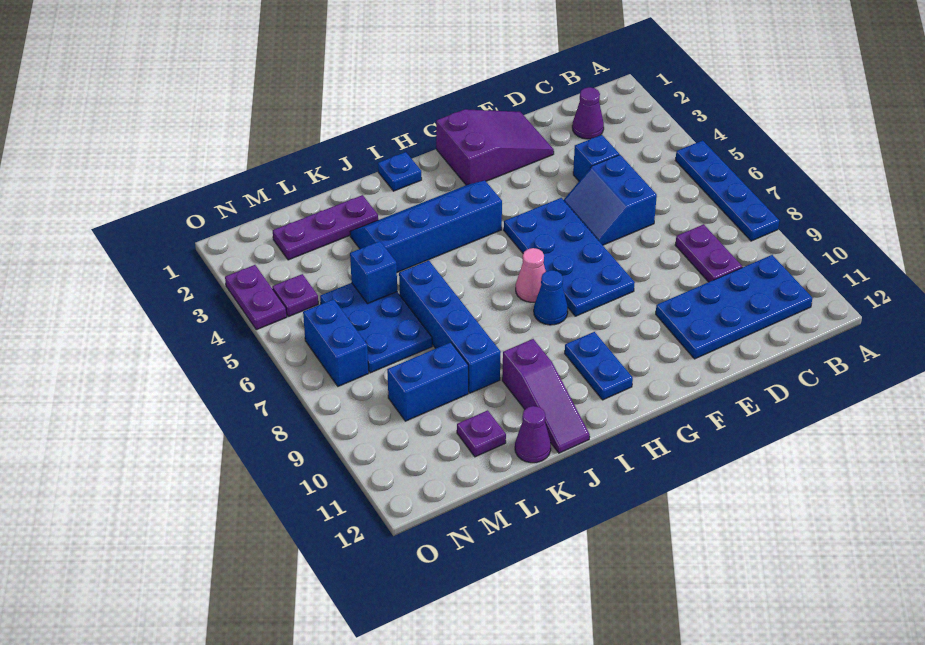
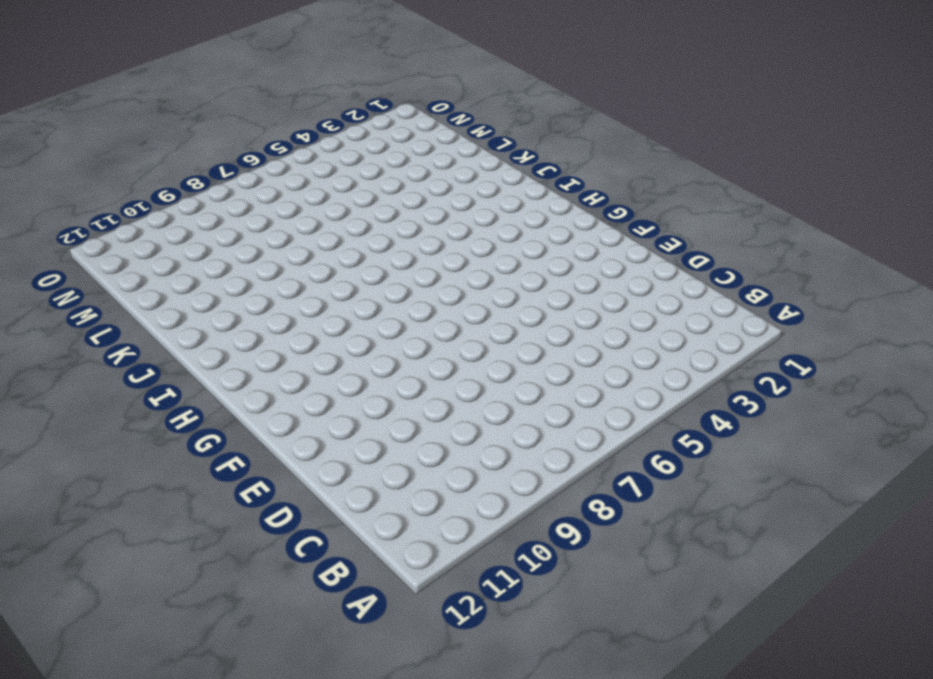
none -> blue plate A5:A8 level 1
none -> blue plate B10:E11 level 1
none -> purple cone C2 level 1

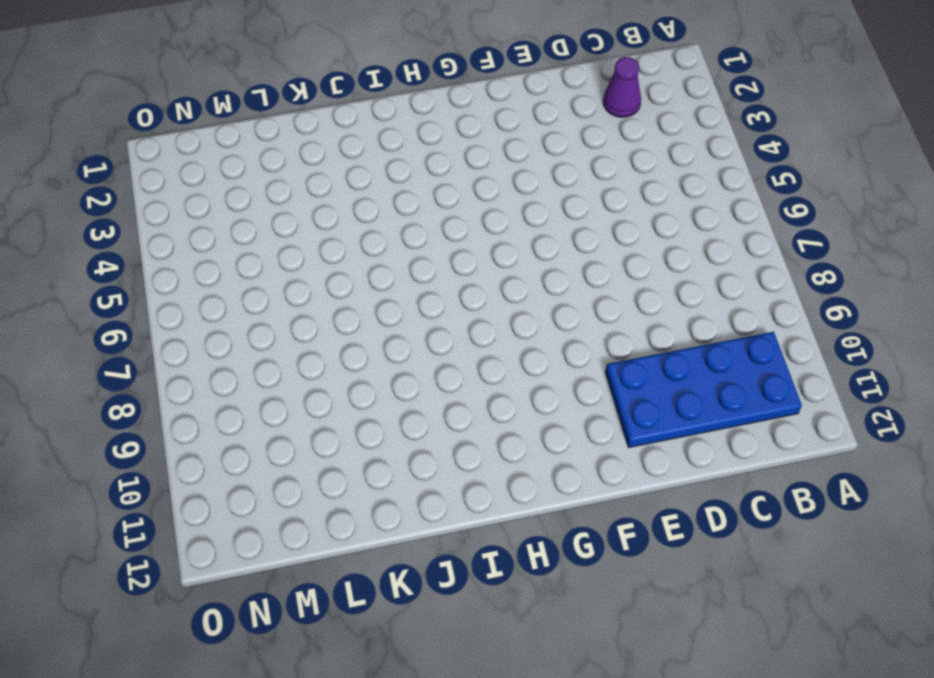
none -> blue plate A5:A8 level 1
none -> purple plate C8:C9 level 1
none -> blue brick D4 level 1

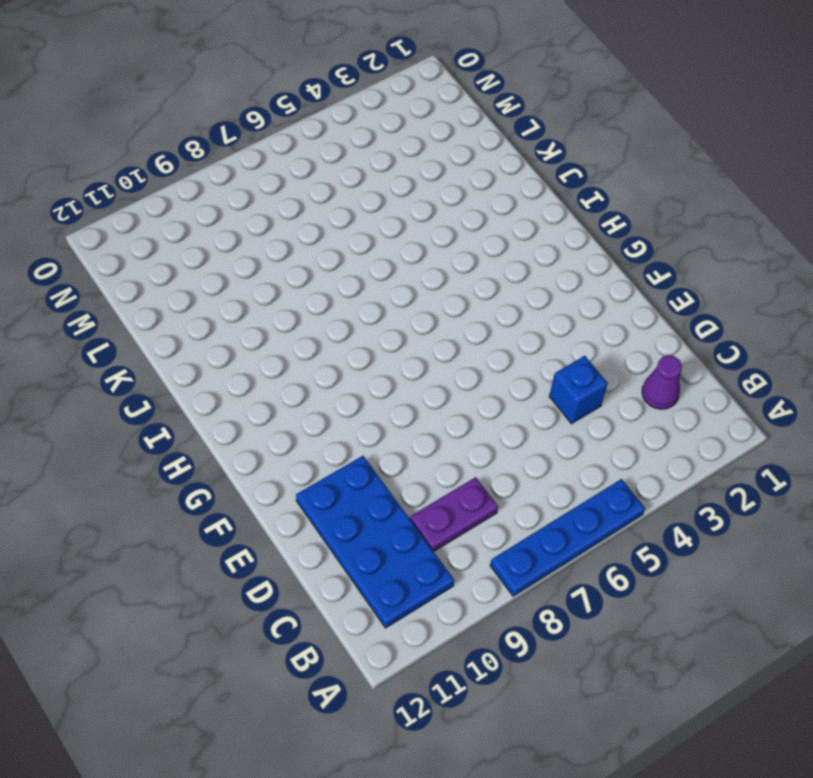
none -> blue slope D5:E6 level 1 top D
none -> purple slope E1:G2 level 1 top G
none -> blue plate F5:G8 level 1

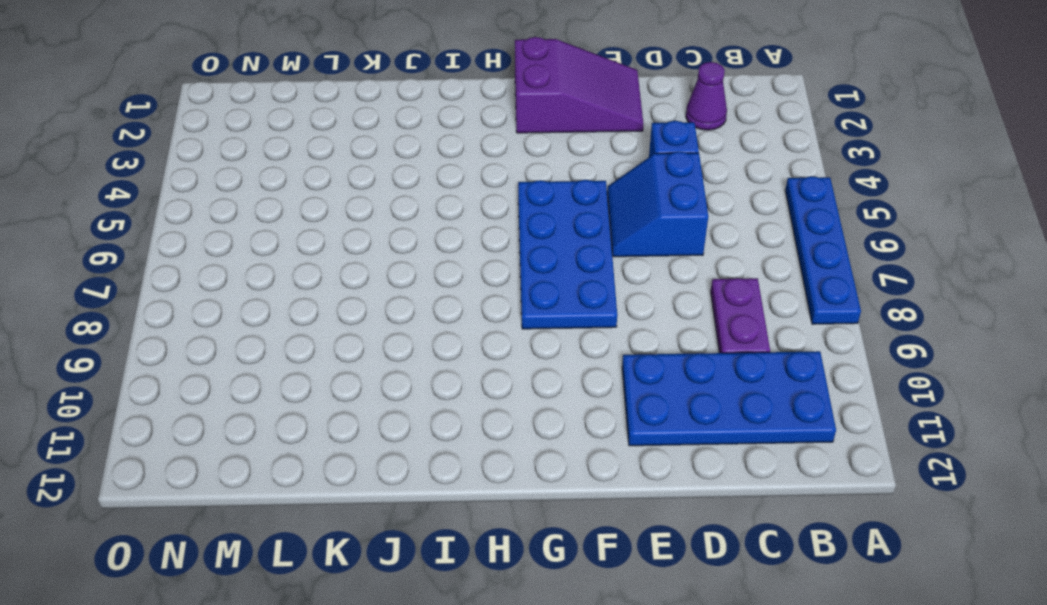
none -> blue slope H3:K4 level 1 top 4
none -> pink cone H7 level 1
none -> blue cone H8 level 1

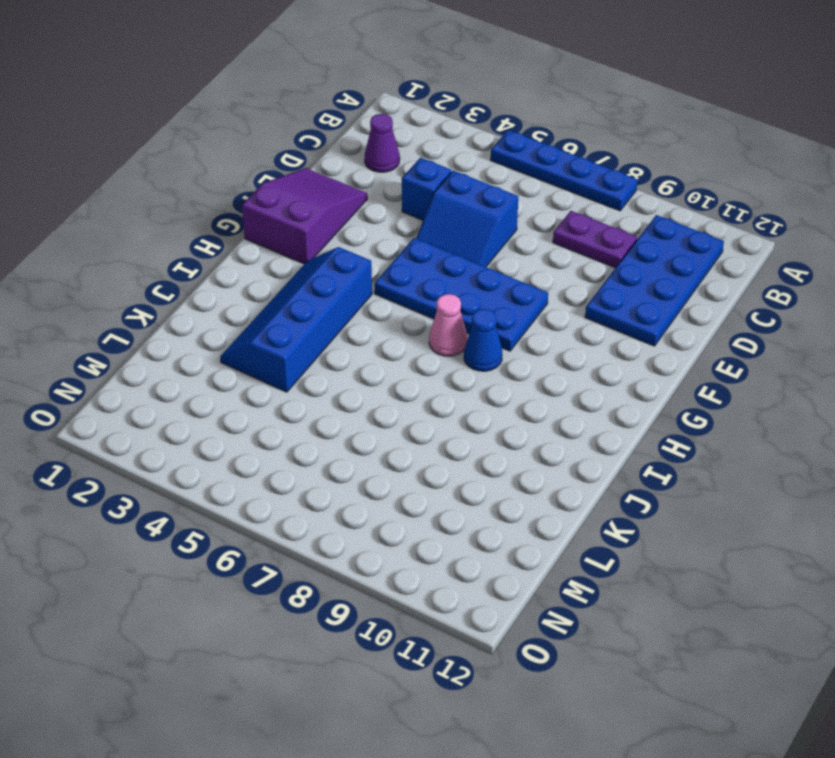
none -> blue plate H10:H11 level 1
none -> blue plate I1 level 1
none -> purple slope J10:J12 level 1 top 10

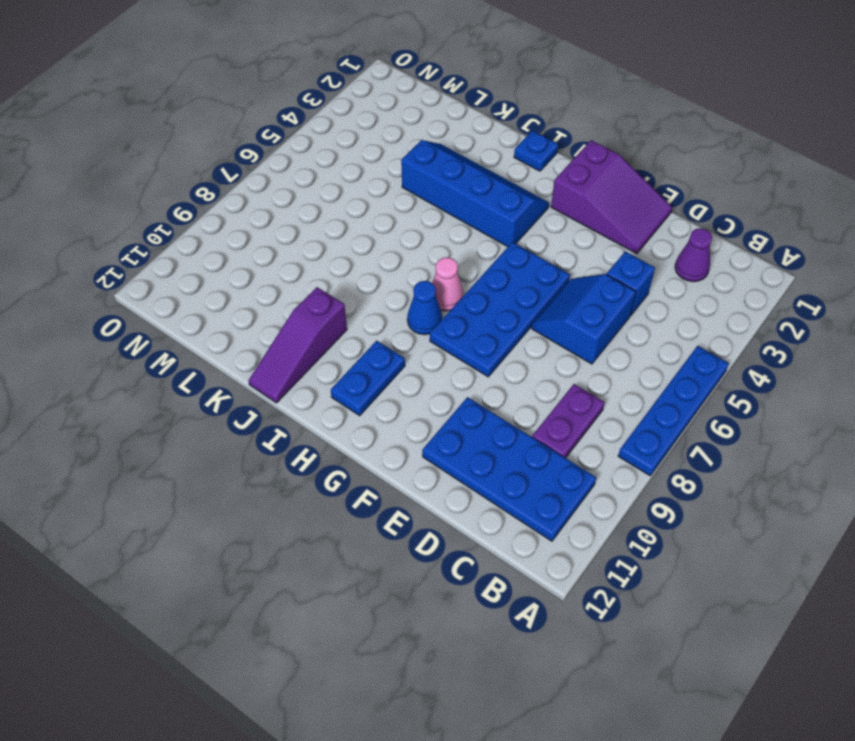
none -> purple plate K2:M2 level 1
none -> blue brick K6:K9 level 1
none -> purple cone K12 level 1

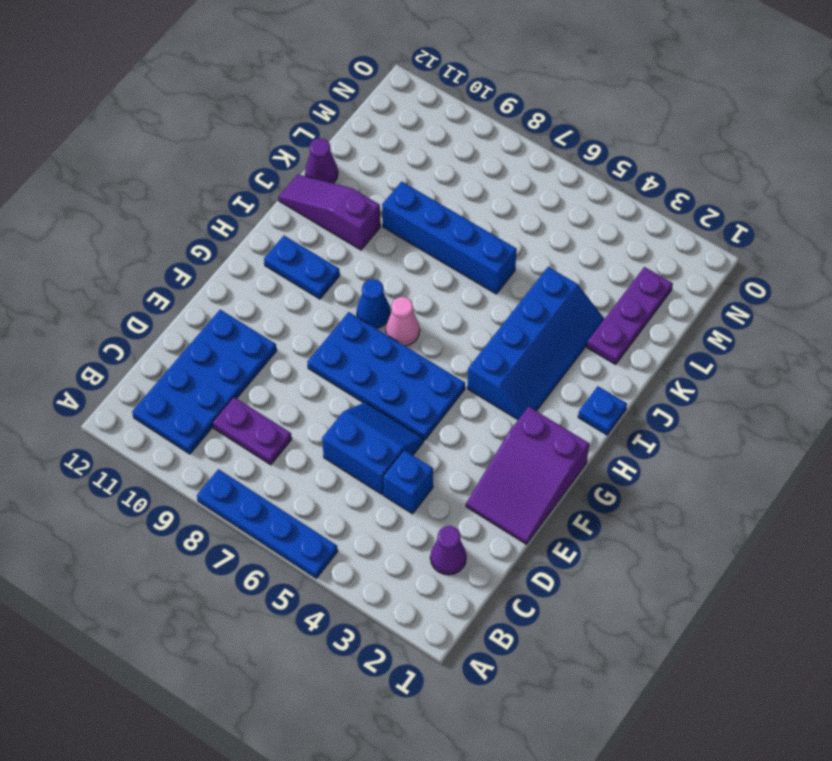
none -> blue plate L5:M7 level 1
none -> blue brick L9:M9 level 1
none -> purple plate L11 level 1

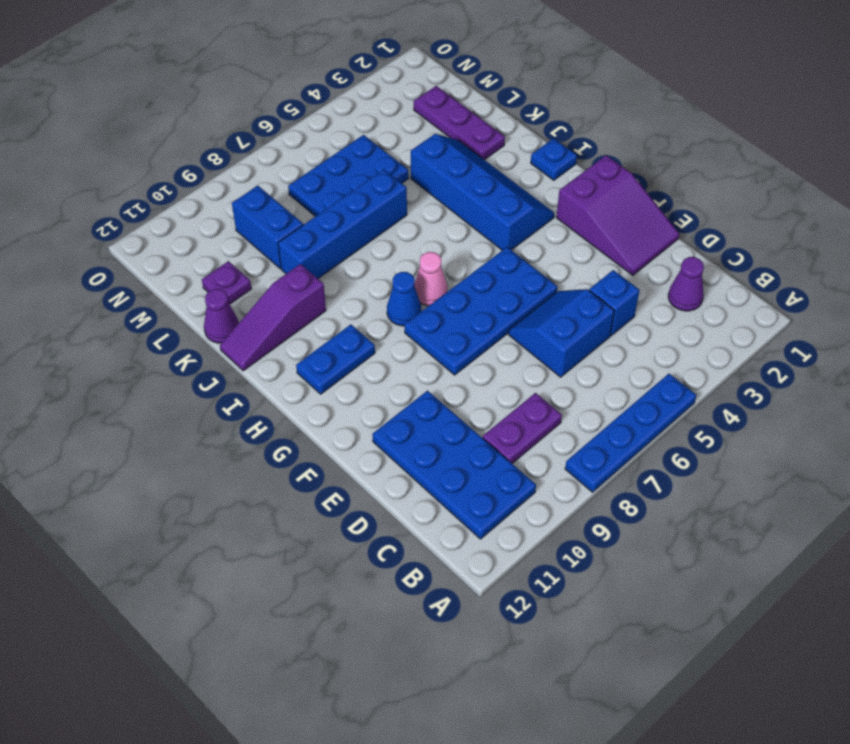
none -> purple plate N4 level 1
none -> blue brick N6:N7 level 1
none -> purple plate O3:O4 level 1

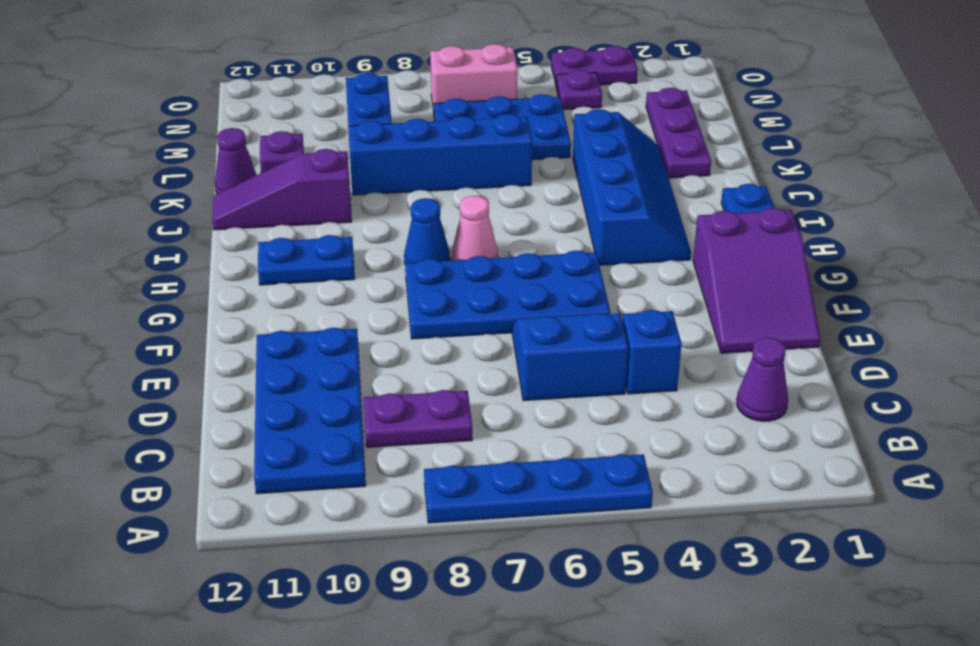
pink brick N6:N7 level 1 -> blue brick N6:N7 level 1
none -> blue brick L5 level 2

